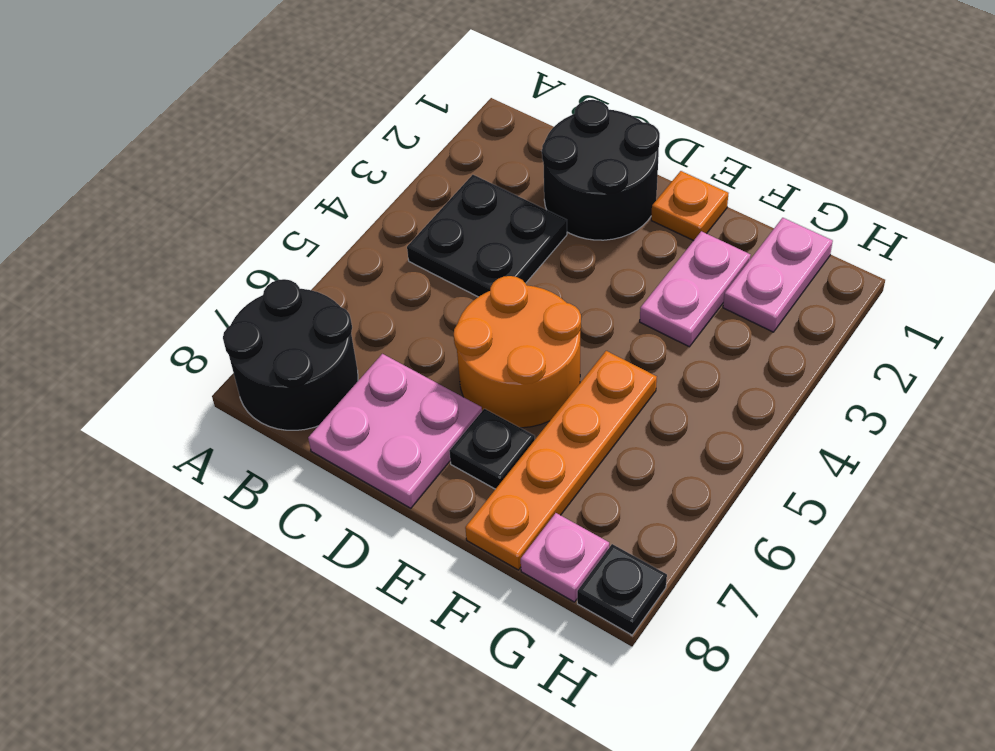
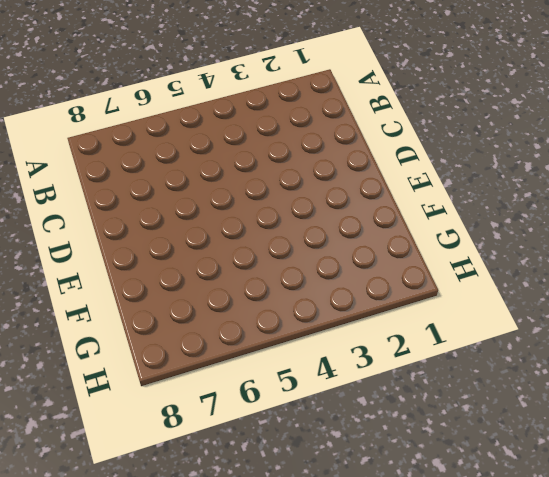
none -> black round brick A7:B8 level 1
none -> black plate B3:C4 level 1
none -> black round brick C1:D2 level 1

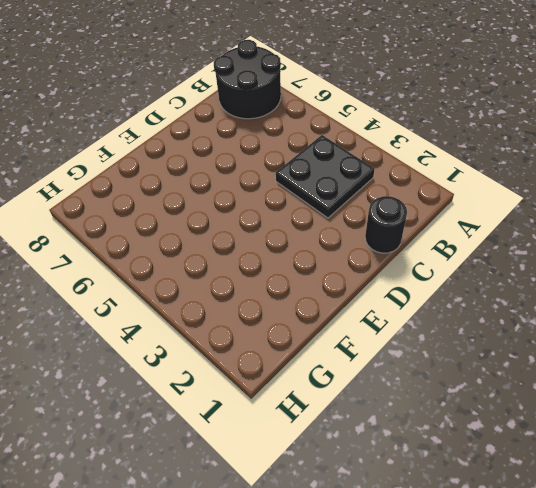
black round brick C1 level 1 -> black round brick C1:D2 level 1
none -> pink plate C7:D8 level 1
none -> orange round brick D5:E6 level 1
none -> orange plate E1 level 1

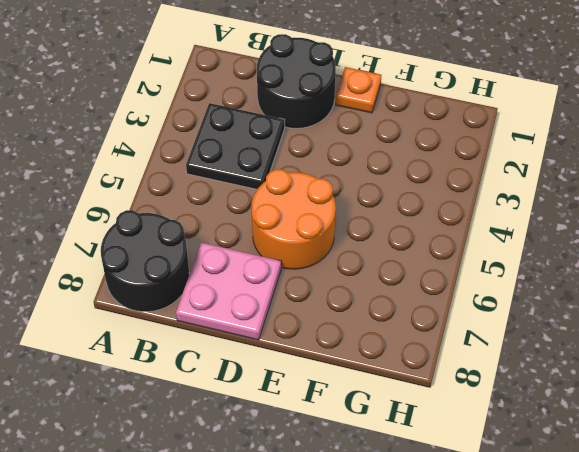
none -> black plate E7 level 1
none -> pink plate F2:F3 level 1
none -> orange plate F5:F8 level 1

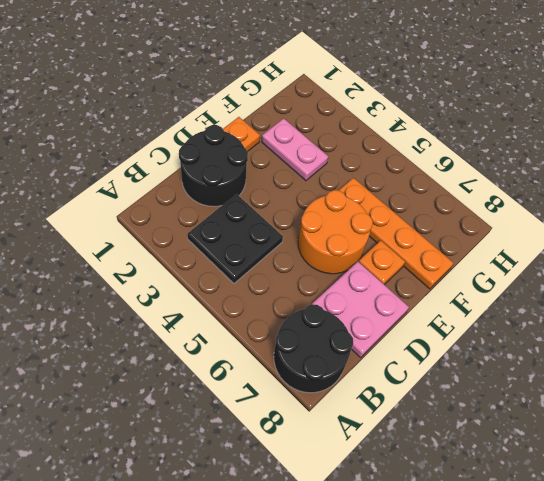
orange plate E7 level 1 -> black plate E7 level 1
none -> pink plate G1:G2 level 1
none -> pink plate G8 level 1
none -> black plate H8 level 1

